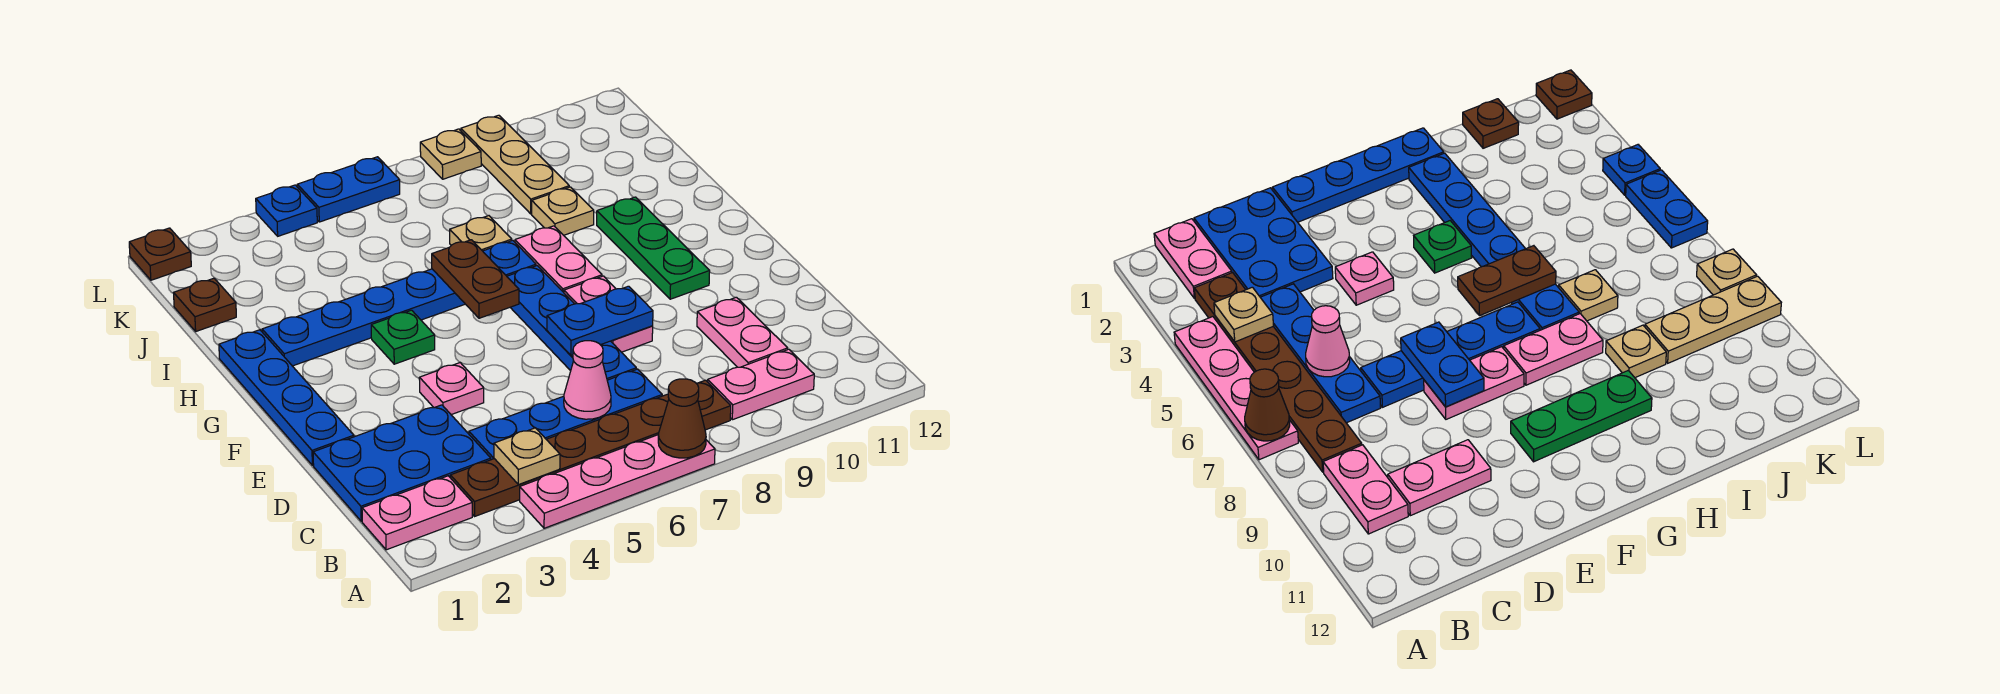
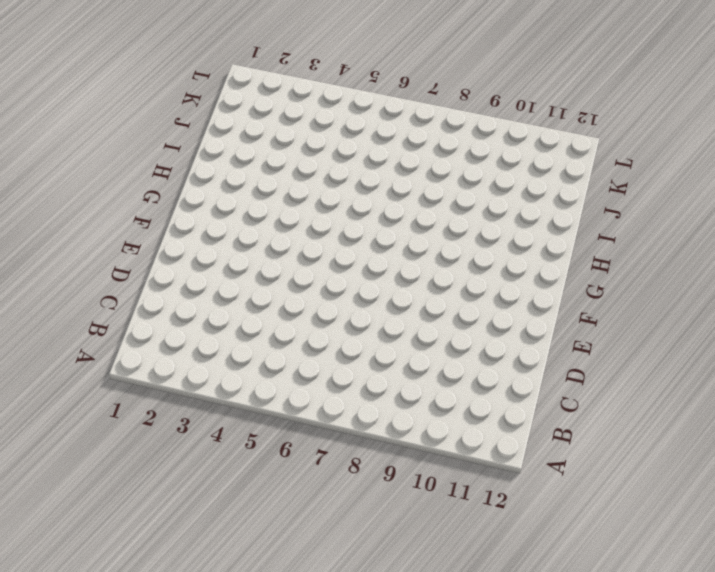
none -> pink plate A4:A7 level 1
none -> pink plate B1:B2 level 1
none -> brown plate B3:B8 level 1

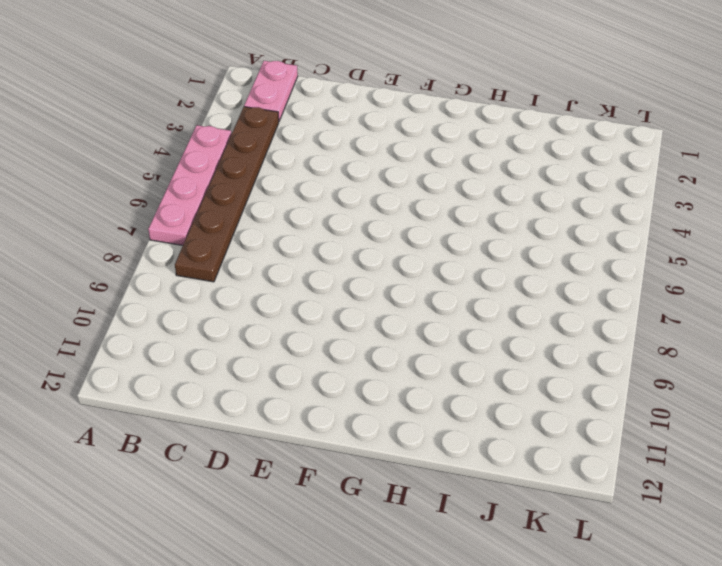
none -> pink plate B9:B10 level 1
none -> blue plate C1:D3 level 1
none -> blue plate C4:C7 level 1

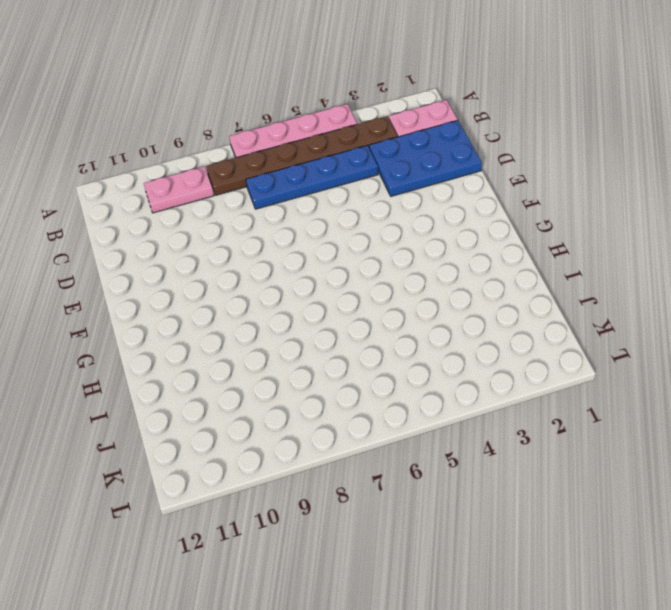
none -> pink plate C10:D10 level 1
none -> blue plate D7:G7 level 1
none -> blue plate E1:H1 level 1

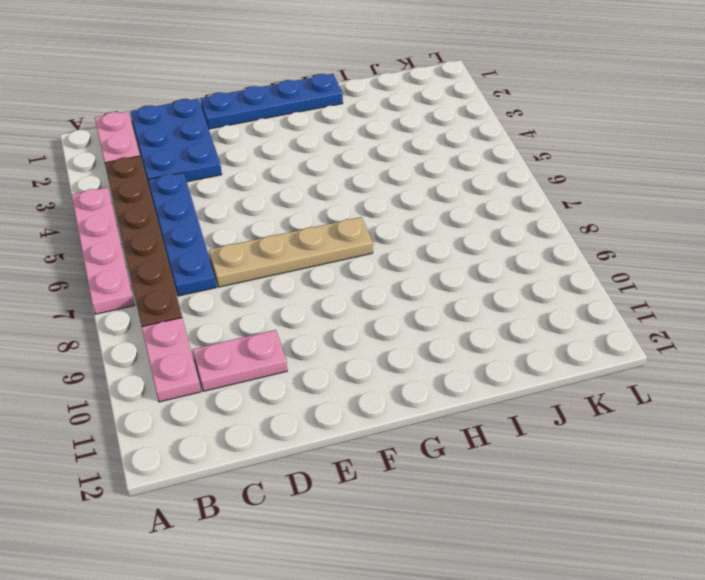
tan plate D7:G7 level 1 -> blue plate D7:G7 level 1
none -> pink plate E4 level 1
none -> pink plate E8:F8 level 1
none -> green plate F10:H10 level 1

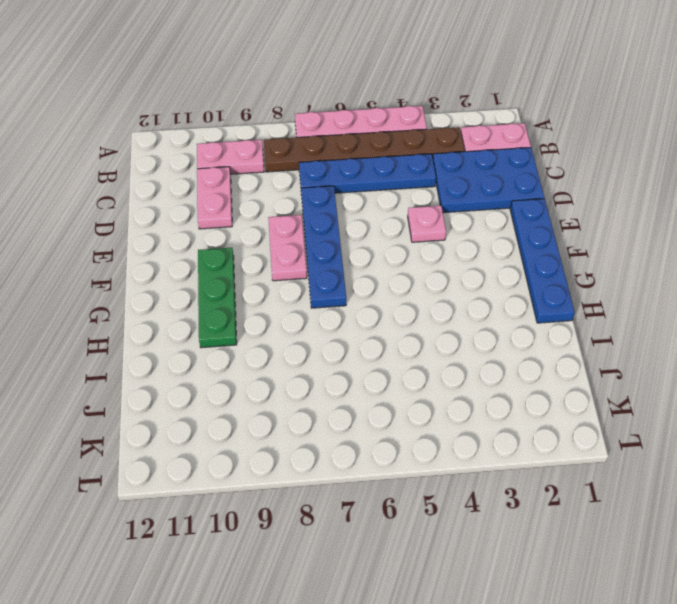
none -> green plate G4 level 1
none -> pink plate G8:H8 level 1
none -> blue plate H2:H7 level 1

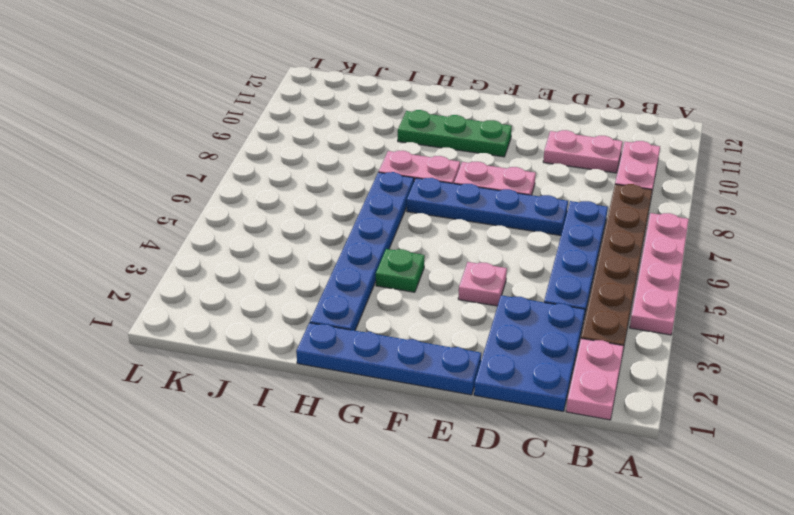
none -> tan plate I7 level 1
none -> tan plate I9 level 1
none -> brown plate J1 level 1

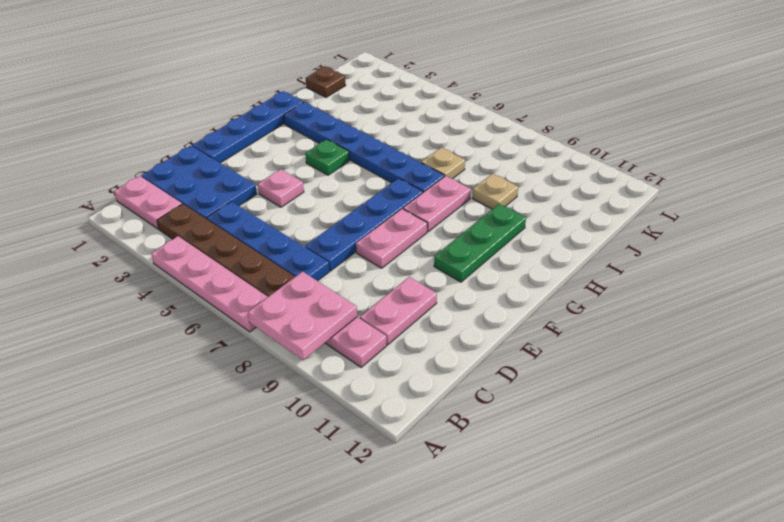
pink plate A8:B9 level 2 -> none
none -> tan plate J9:L9 level 1
none -> brown plate L1 level 1
none -> blue plate L4 level 1

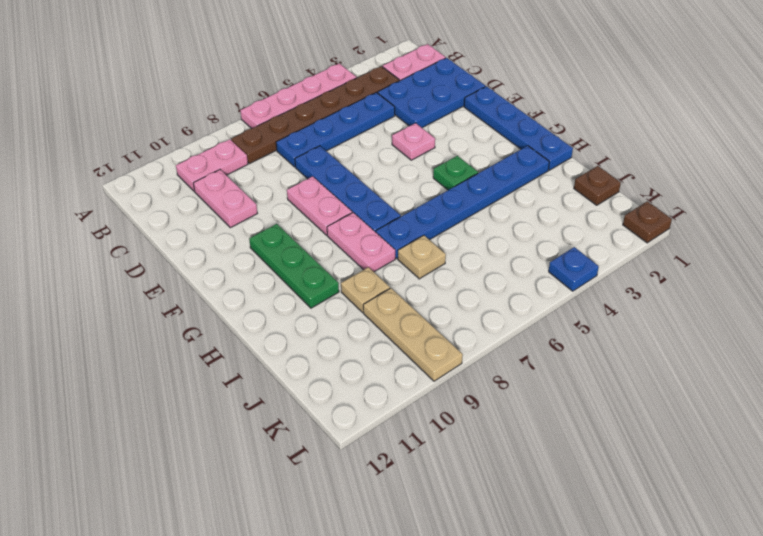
none -> blue plate L5:L6 level 1
none -> tan plate L8 level 1
none -> brown cone A7 level 2

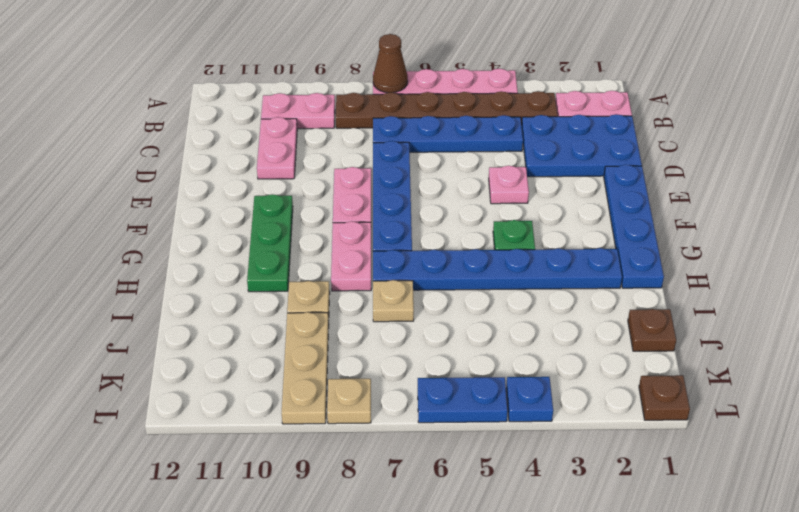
none -> tan plate B4 level 2
none -> pink cone C6 level 2
none -> blue plate E7:E8 level 2

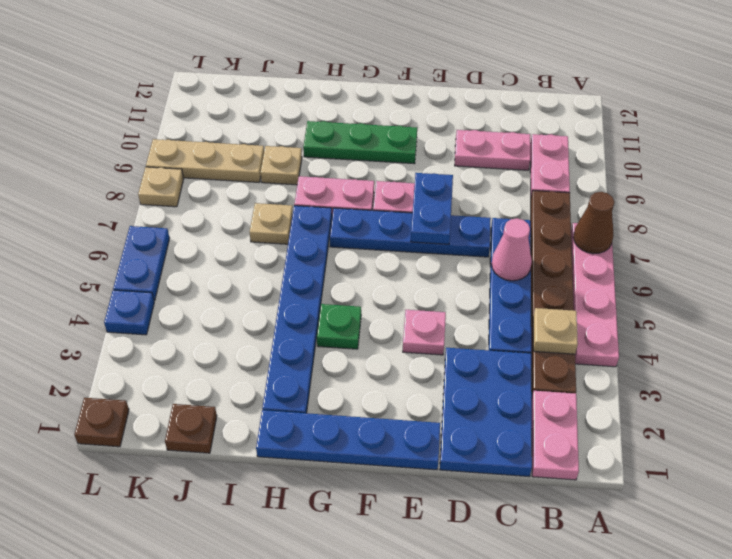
none -> brown plate G6:H6 level 2

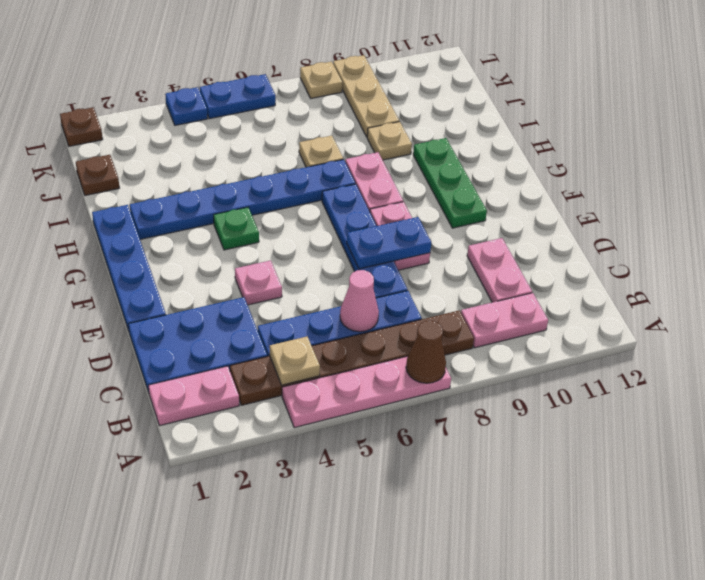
none -> brown plate G6:H6 level 2

